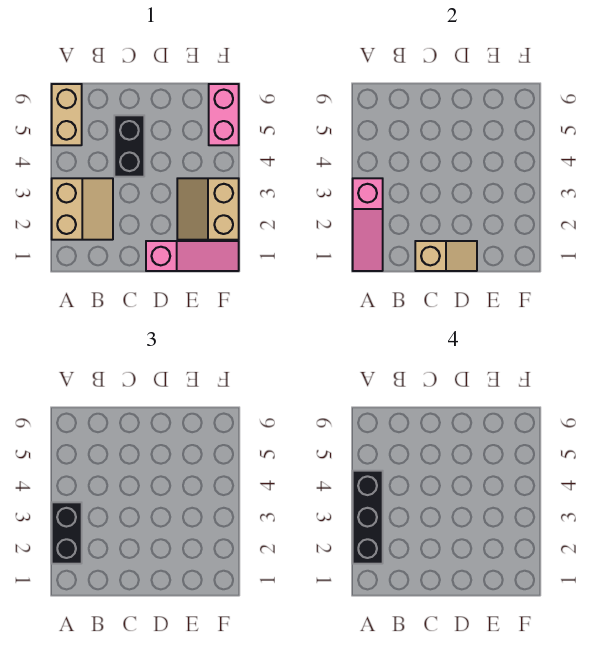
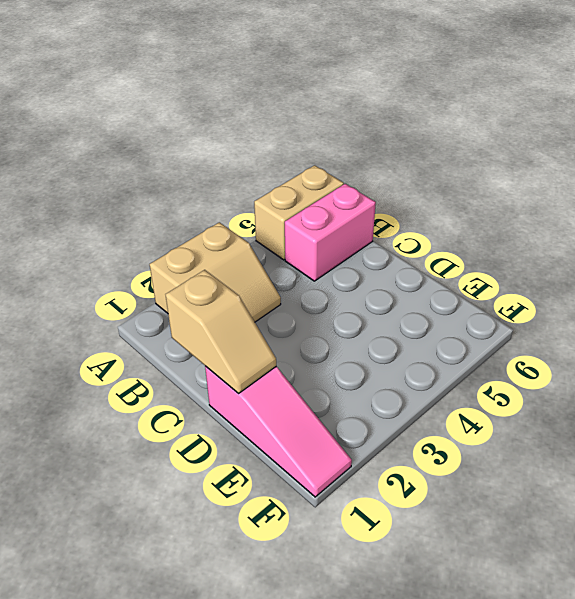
pink brick B5:B6 level 1 -> pink brick F5:F6 level 1
none -> black brick C4:C5 level 1
none -> tan slope E2:F3 level 1 top F

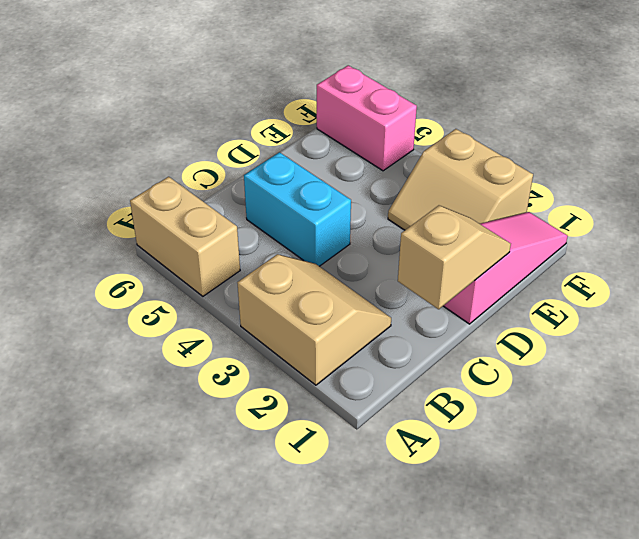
cyan brick C4:C5 level 1 -> black brick C4:C5 level 1
none -> pink slope A1:A3 level 2 top 3
none -> black brick A2:A3 level 3

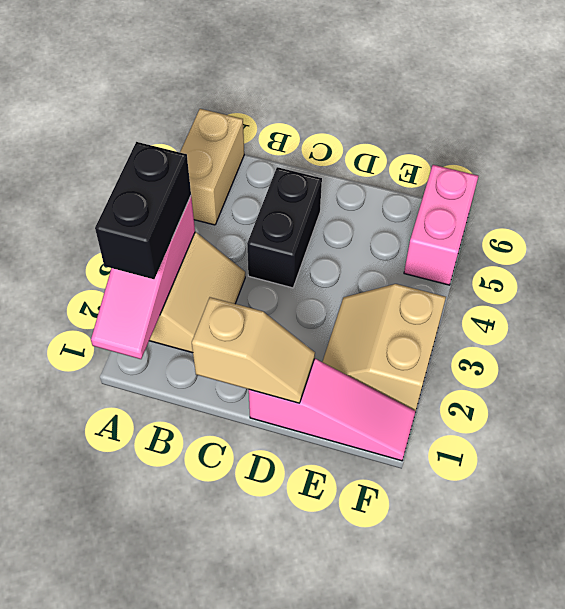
none -> black brick A2:A4 level 4

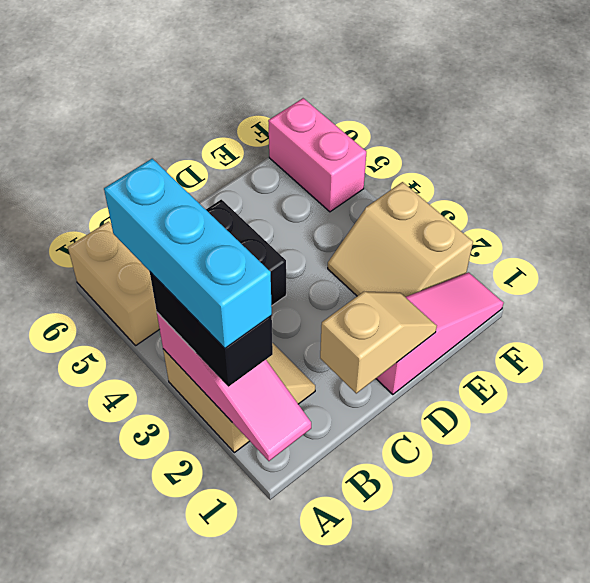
cyan brick A2:A4 level 4 -> black brick A2:A4 level 4

